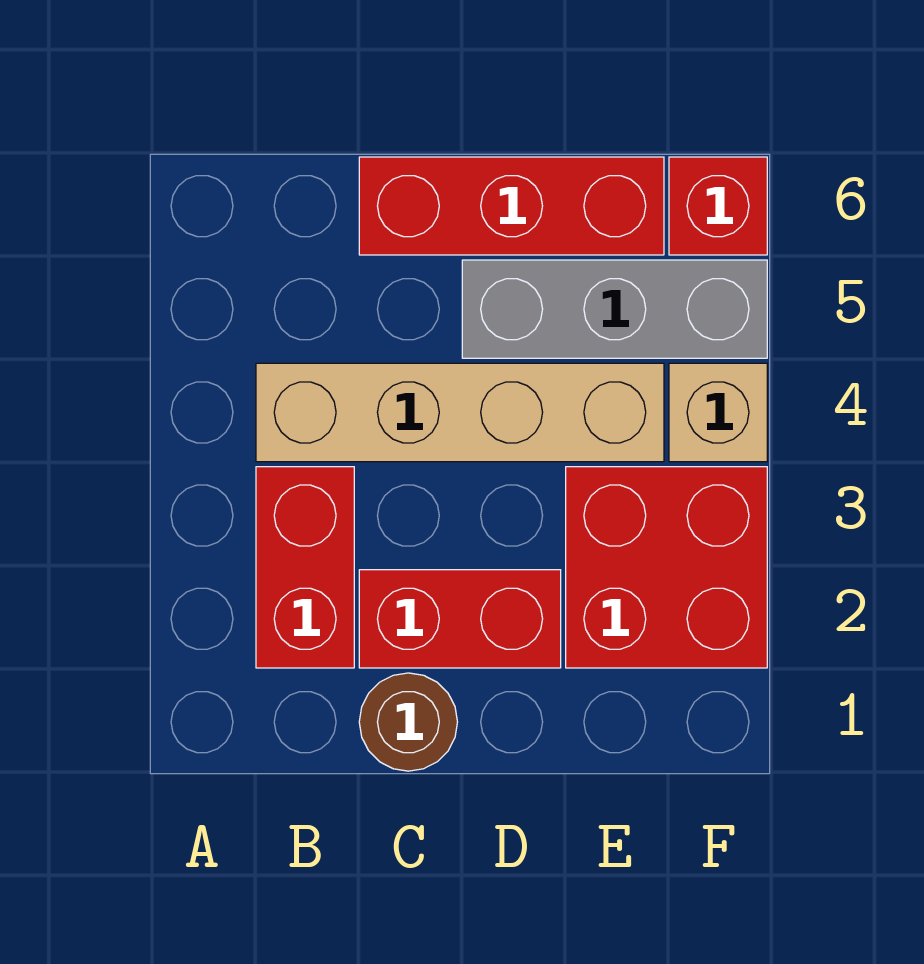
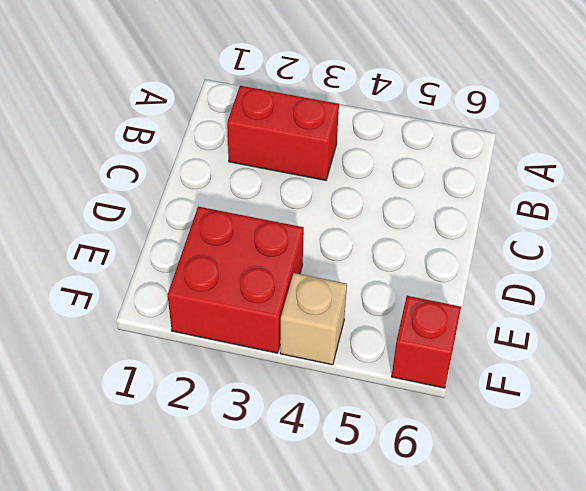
none -> tan brick B4:E4 level 1
none -> brown round brick C1 level 1

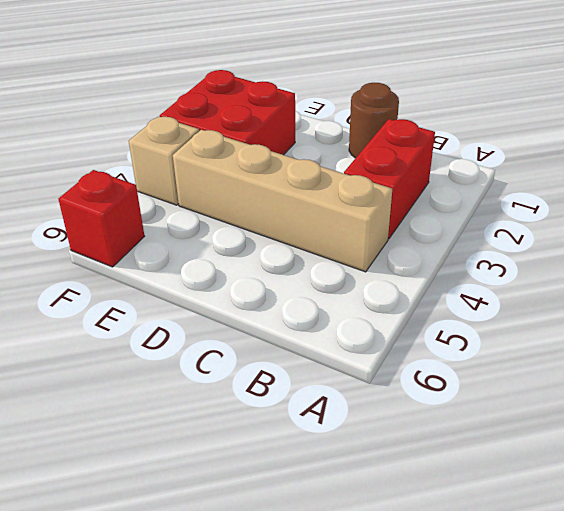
none -> red brick C2:D2 level 1
none -> red brick C6:E6 level 1

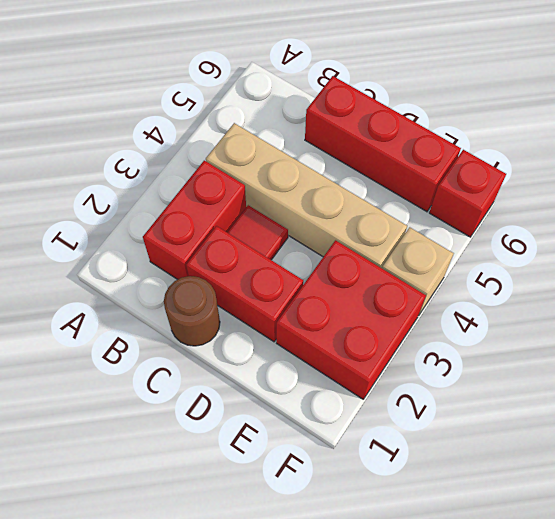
red tile C3 level 1 -> none
none -> grey brick D5:F5 level 1

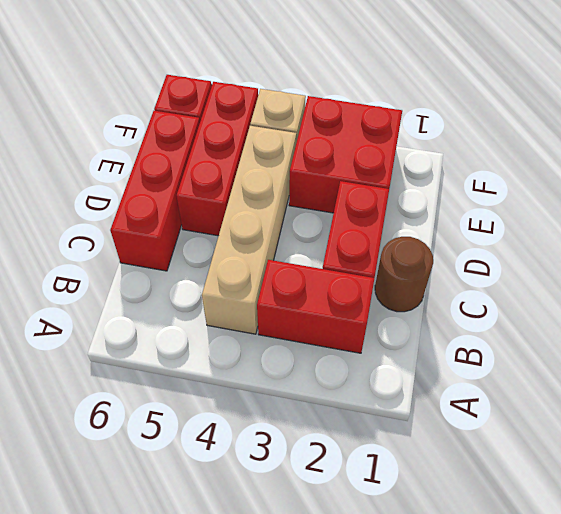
red brick D5:F5 level 1 -> grey brick D5:F5 level 1

